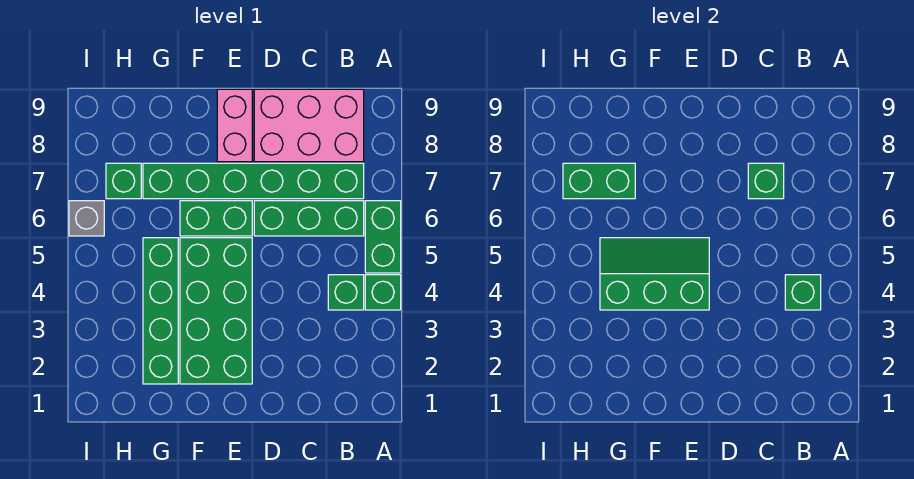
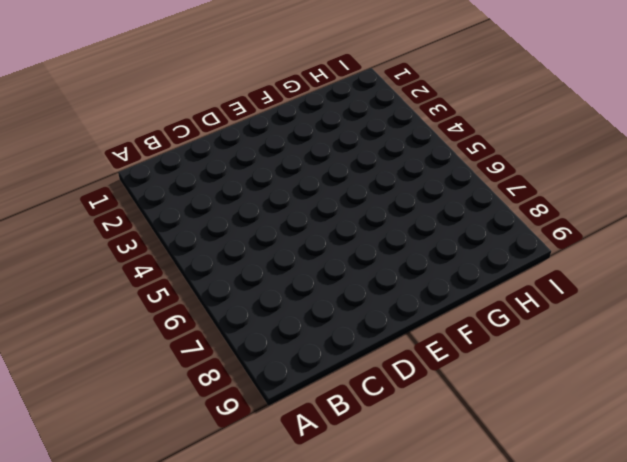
none -> green brick A4 level 1
none -> green brick A5:A6 level 1
none -> green brick B4 level 1

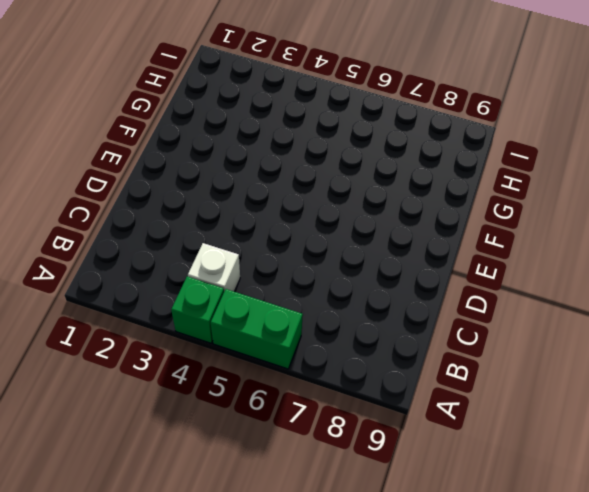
white brick B4 level 1 -> green brick B4 level 1
none -> green brick B6:D6 level 1
none -> green brick B7:G7 level 1
none -> pink brick B8:D9 level 1

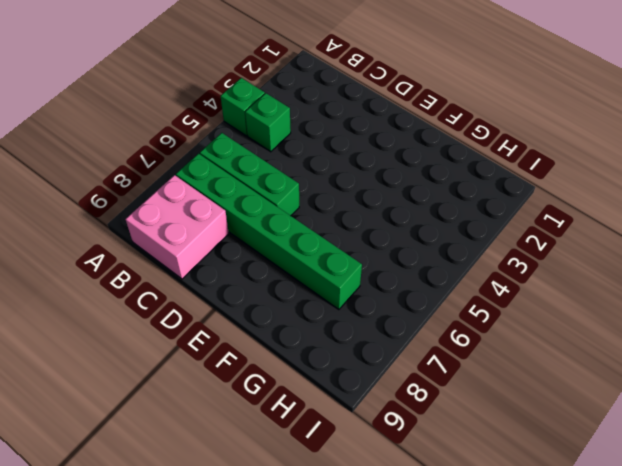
pink brick B8:C9 level 1 -> pink brick B8:D9 level 1
none -> green brick A5:A6 level 1
none -> green brick E2:F5 level 1
none -> green brick E6:F6 level 1

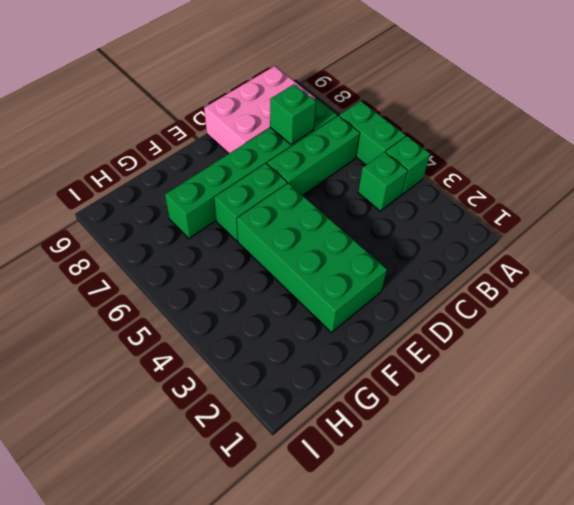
none -> pink brick E8:E9 level 1
none -> green brick G2:G5 level 1
none -> green brick H7 level 1

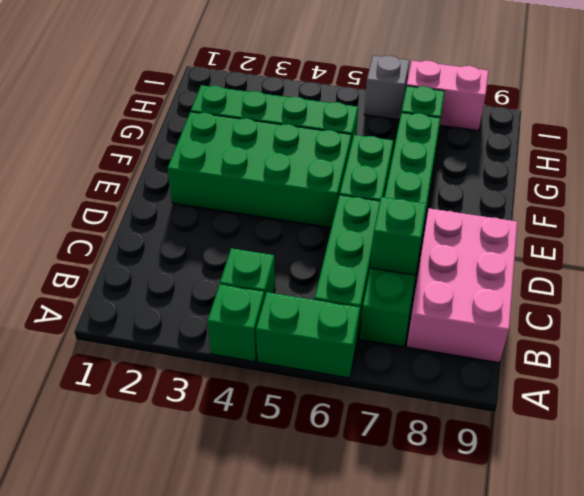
pink brick I7:I8 level 1 -> pink brick E8:E9 level 1
none -> green brick B4 level 2
none -> green slope E4:G5 level 2 top 4
none -> green brick G7:H7 level 2

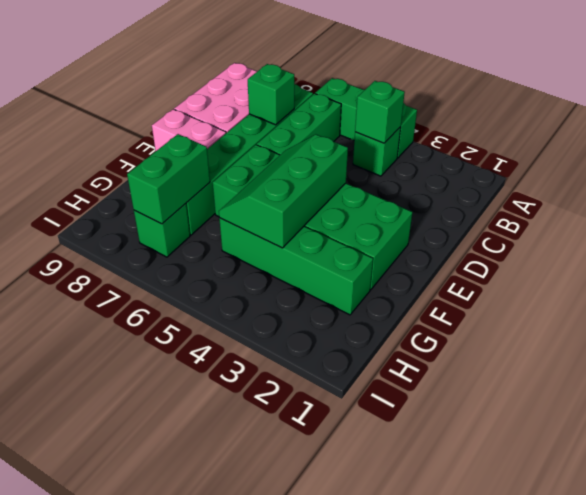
none -> grey brick I6 level 1

